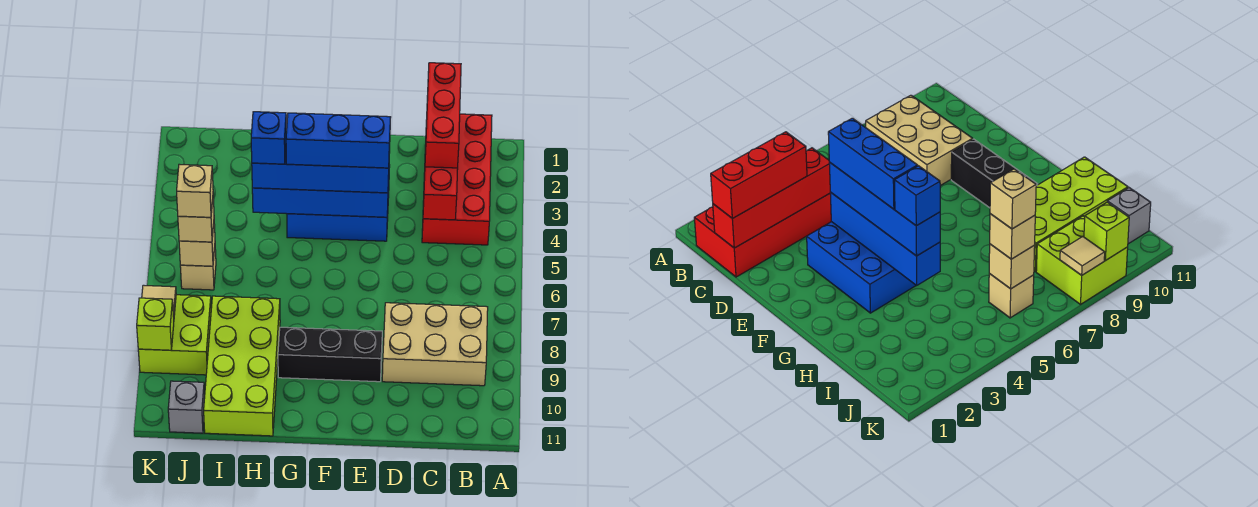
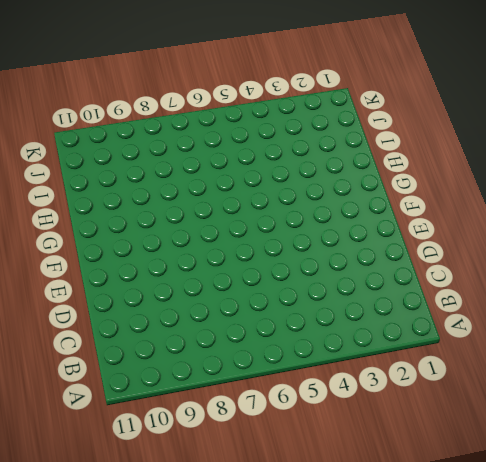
none -> red brick B1:C4 level 1
none -> tan brick B8:D9 level 1
none -> blue brick E3:G4 level 1

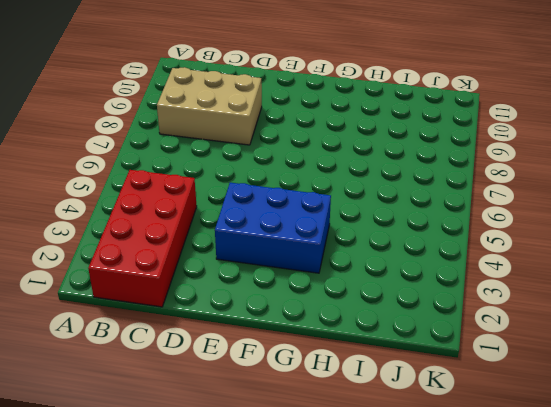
none -> black brick E9:G9 level 1
none -> lime brick H8:I11 level 1
none -> tan brick J6 level 1

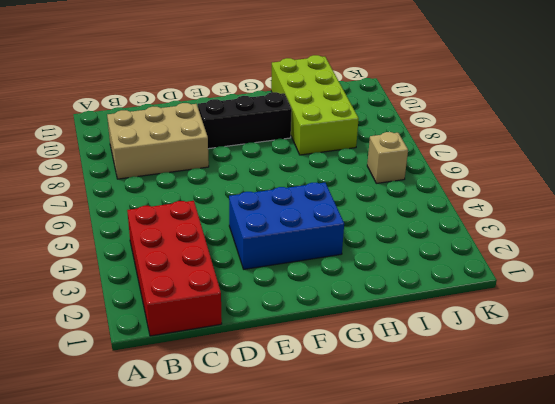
none -> lime brick J8:K9 level 1
none -> grey brick J11 level 1
none -> red brick C1:C4 level 2

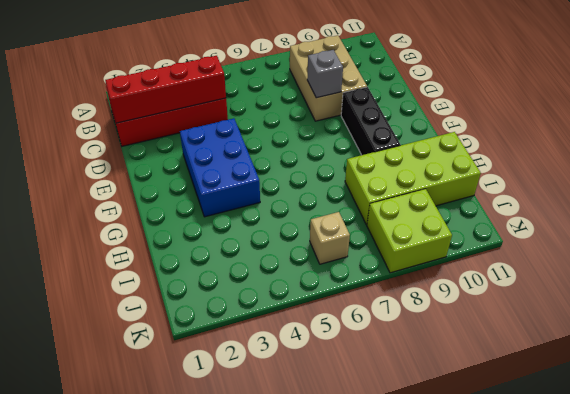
grey brick D8 level 2 -> grey brick J11 level 1
none -> blue brick E4:H4 level 2
none -> tan brick J6 level 2
none -> tan tile K8 level 2

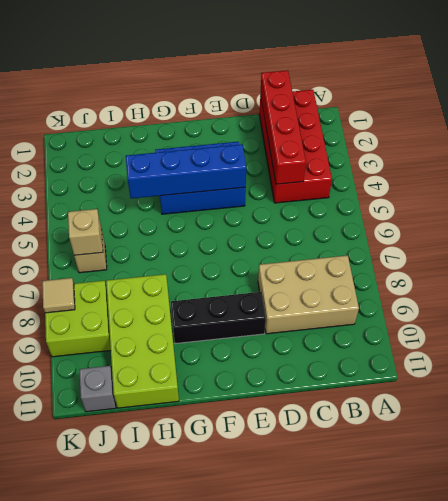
none -> lime brick K9 level 2
none -> red brick C1:C3 level 3
none -> blue brick E4:H4 level 3

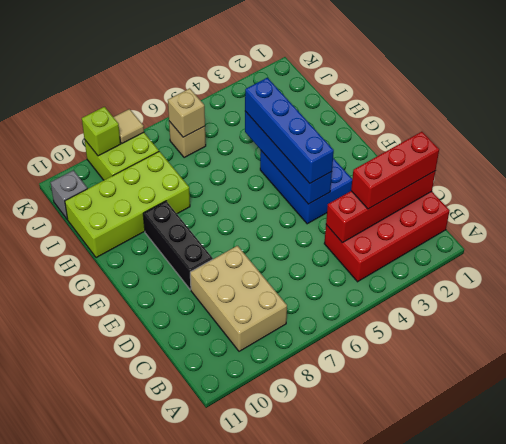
none -> tan brick J6 level 3
none -> blue brick E4:G4 level 4
none -> blue brick H4 level 4

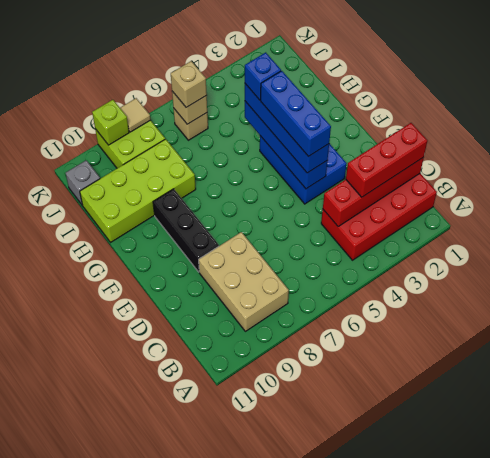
none -> tan brick J6 level 4

